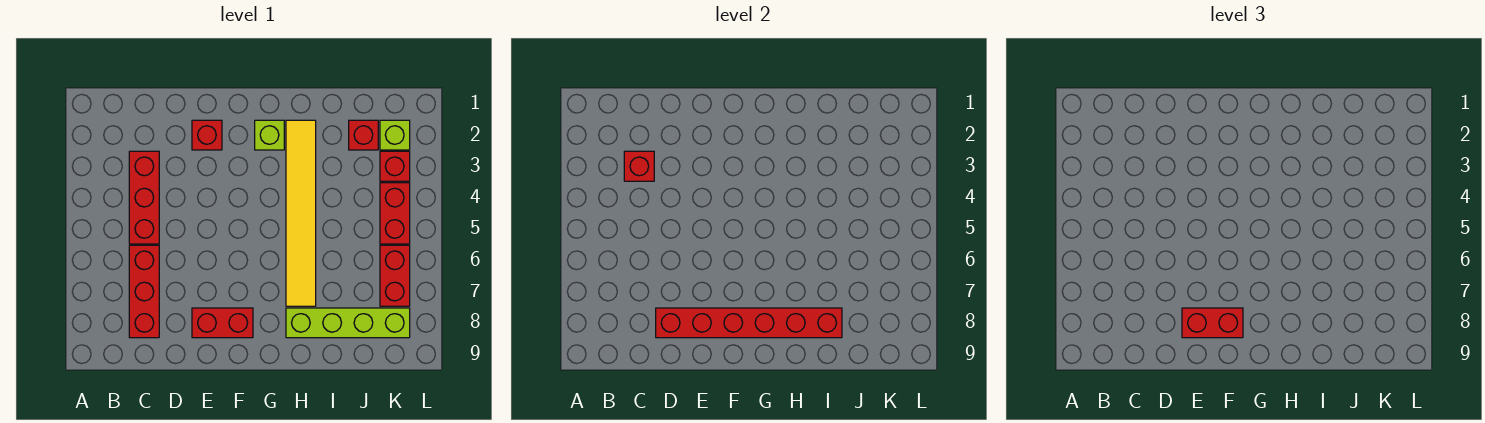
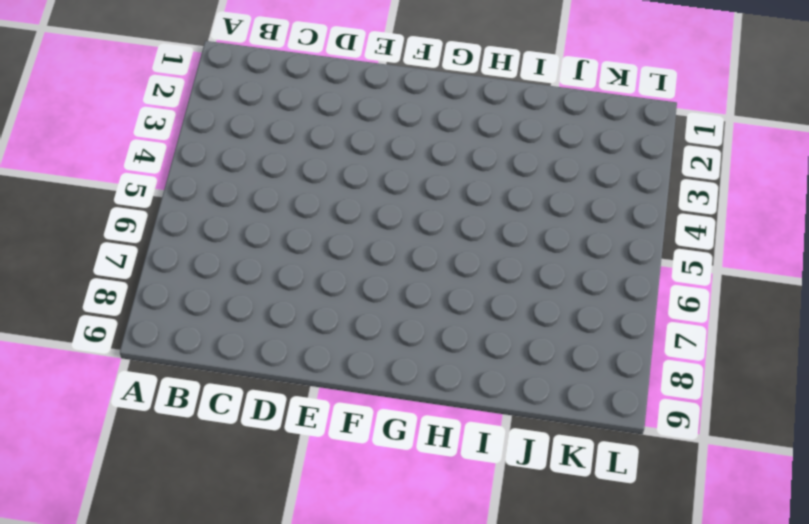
none -> red brick C3:C5 level 1
none -> red brick C6:C8 level 1
none -> red brick E2 level 1

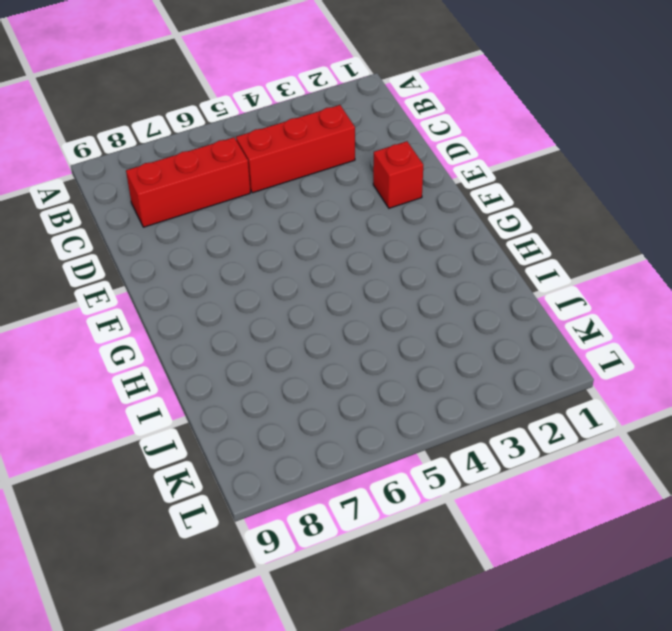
none -> red brick E8:F8 level 1
none -> lime brick G2 level 1
none -> yellow tile H2:H7 level 1

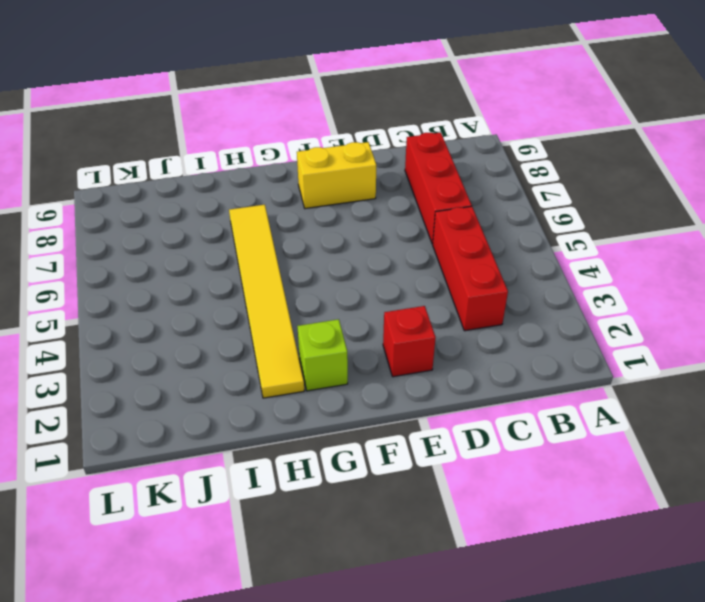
yellow brick E8:F8 level 1 -> red brick E8:F8 level 1
none -> lime brick H8:K8 level 1
none -> red brick J2 level 1
none -> lime brick K2 level 1

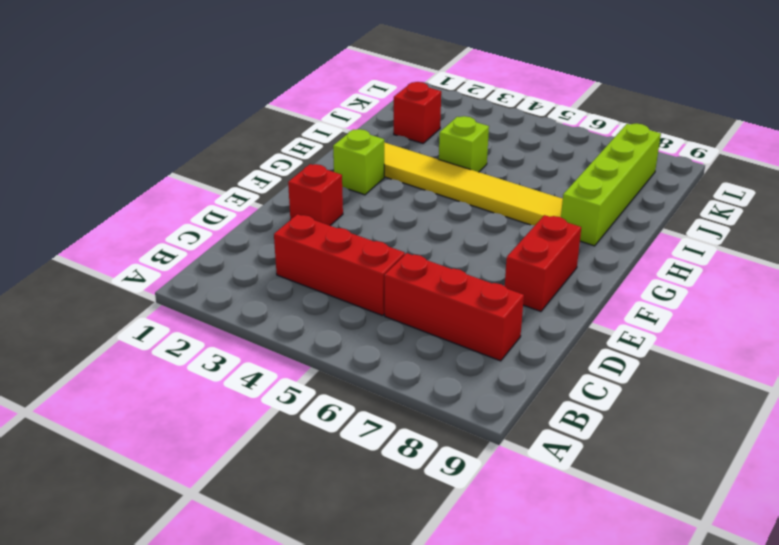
lime brick I4 level 1 -> lime brick K2 level 1
none -> red brick K3 level 1
none -> red brick K4:K5 level 1
none -> red brick K6:K7 level 1

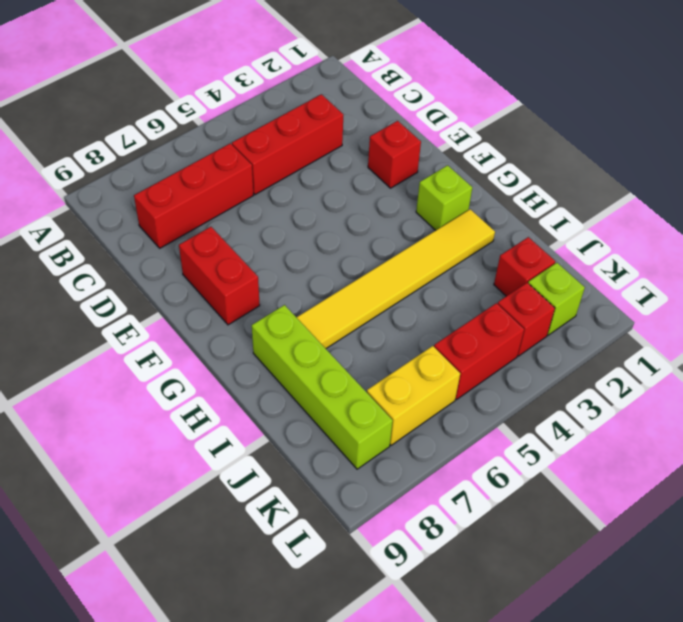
yellow brick K6:K7 level 1 -> red brick K6:K7 level 1
none -> red brick C3 level 2
none -> red brick D8:I8 level 2
none -> red brick E8:F8 level 3

